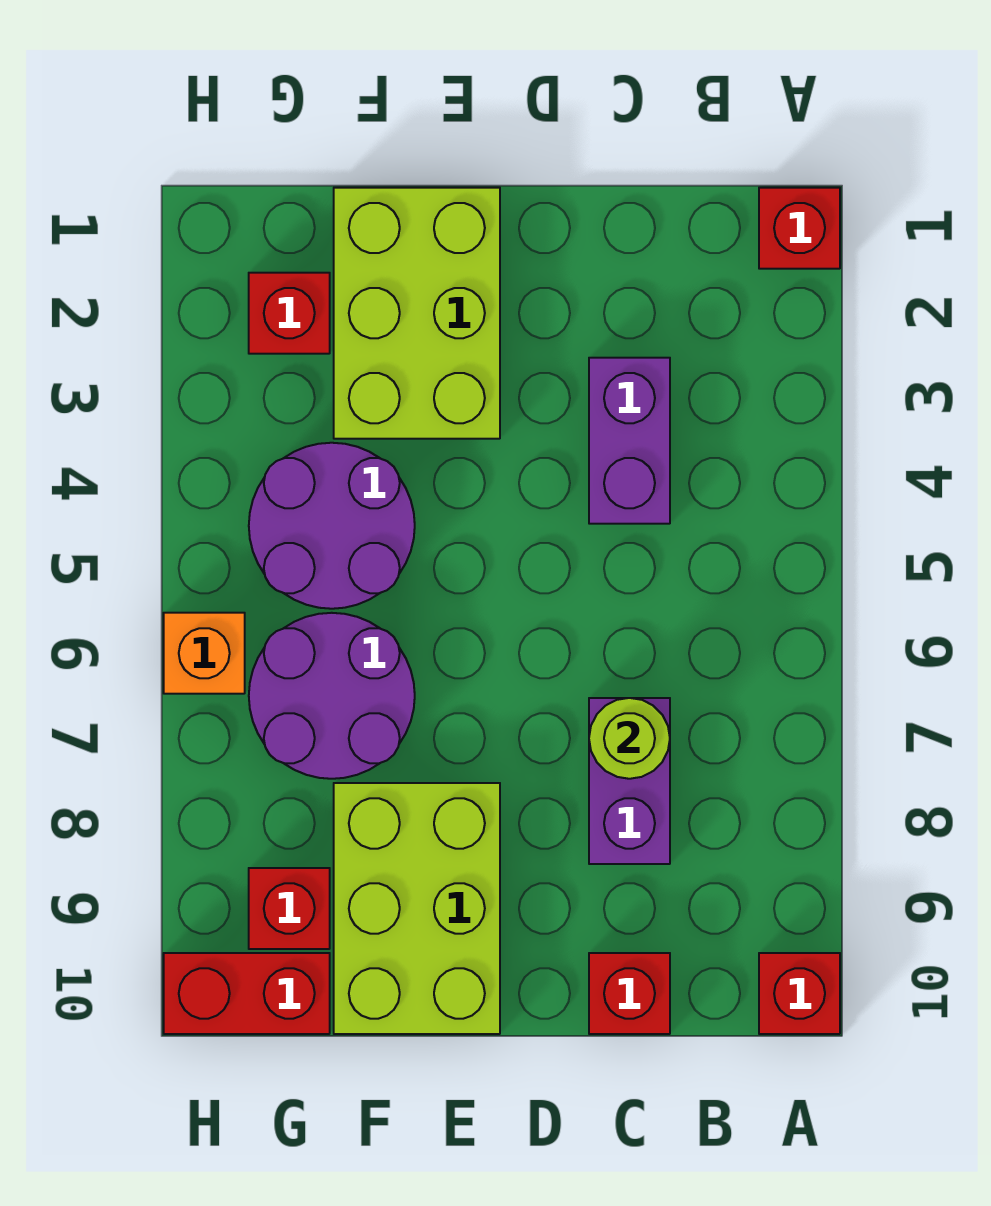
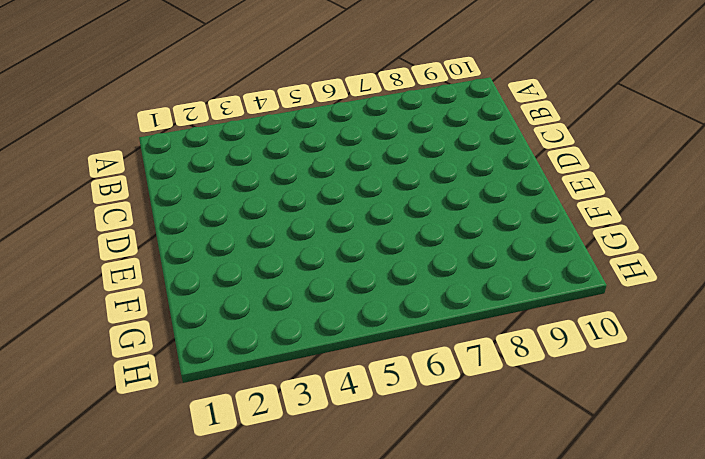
none -> red brick A1 level 1
none -> red brick A10 level 1
none -> purple brick C3:C4 level 1

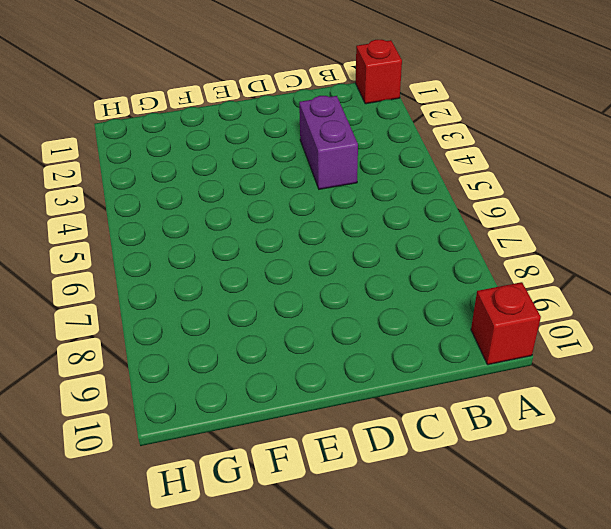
none -> purple brick C7:C8 level 1
none -> red brick C10 level 1
none -> lime brick E1:F3 level 1

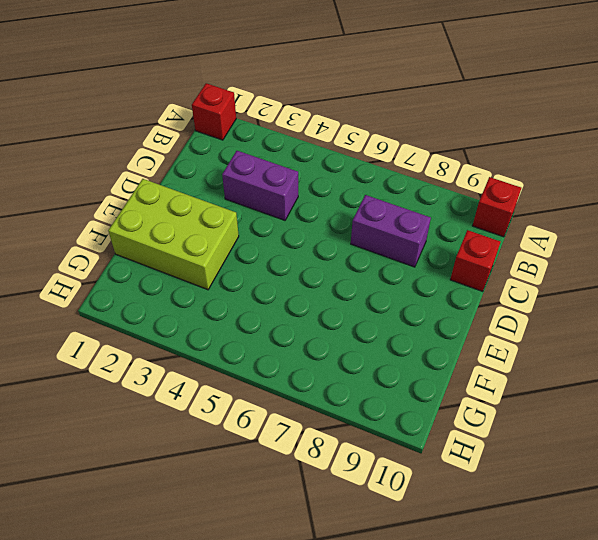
none -> lime brick E8:F10 level 1
none -> purple round brick F4:G5 level 1
none -> purple round brick F6:G7 level 1

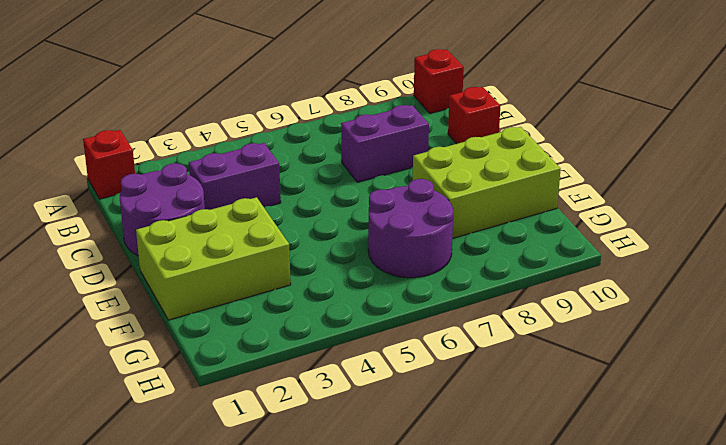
purple round brick C1:D2 level 1 -> purple round brick F4:G5 level 1
none -> red brick G2 level 1
none -> red brick G9 level 1
none -> red brick G10:H10 level 1

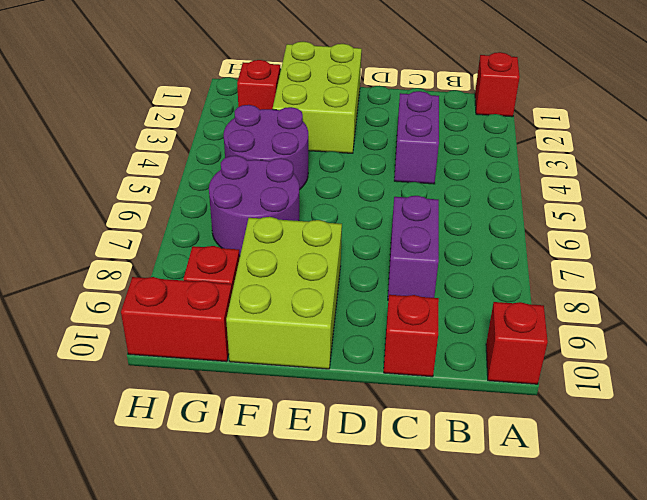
none -> orange brick H6 level 1
none -> lime round brick C7 level 2

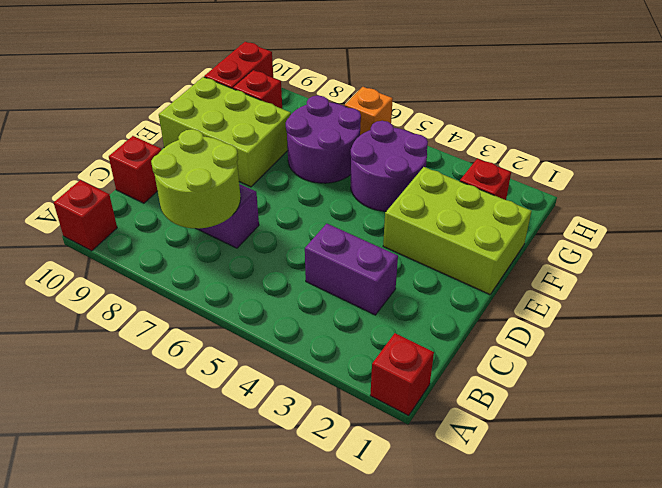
lime round brick B7:C8 level 2 -> lime round brick C7 level 2

